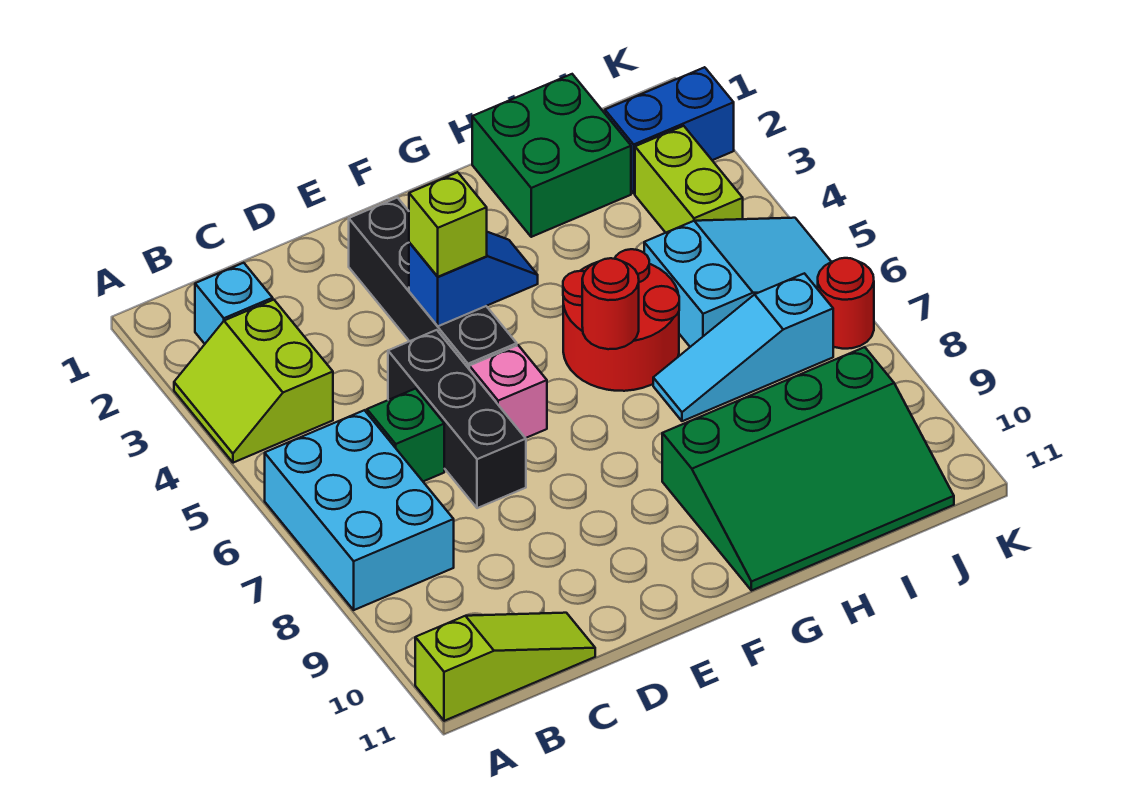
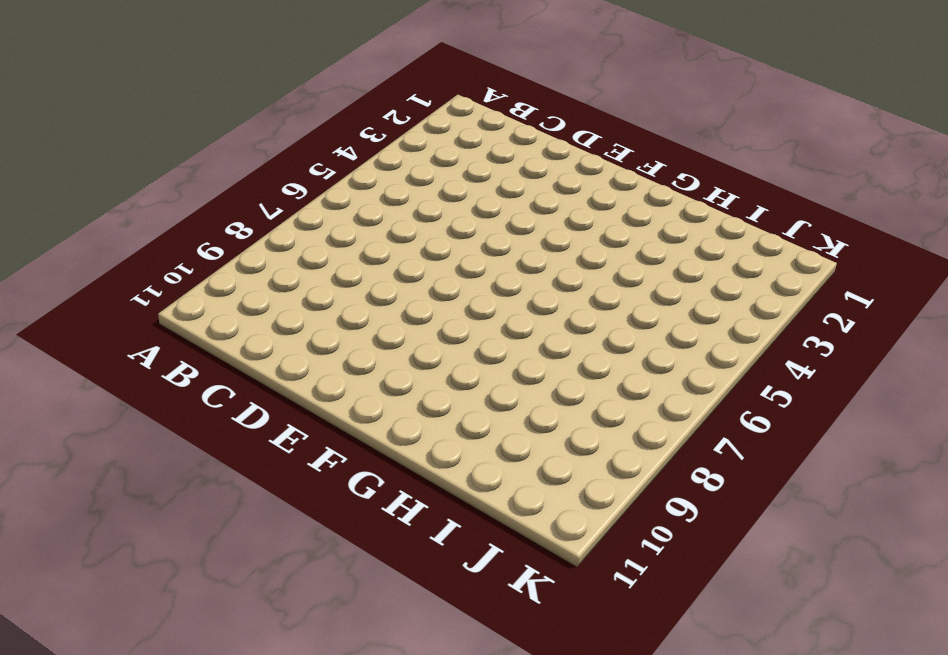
none -> lime slope A3:B4 level 1 top B
none -> cyan brick A6:B8 level 1
none -> lime slope A11:C11 level 1 top A

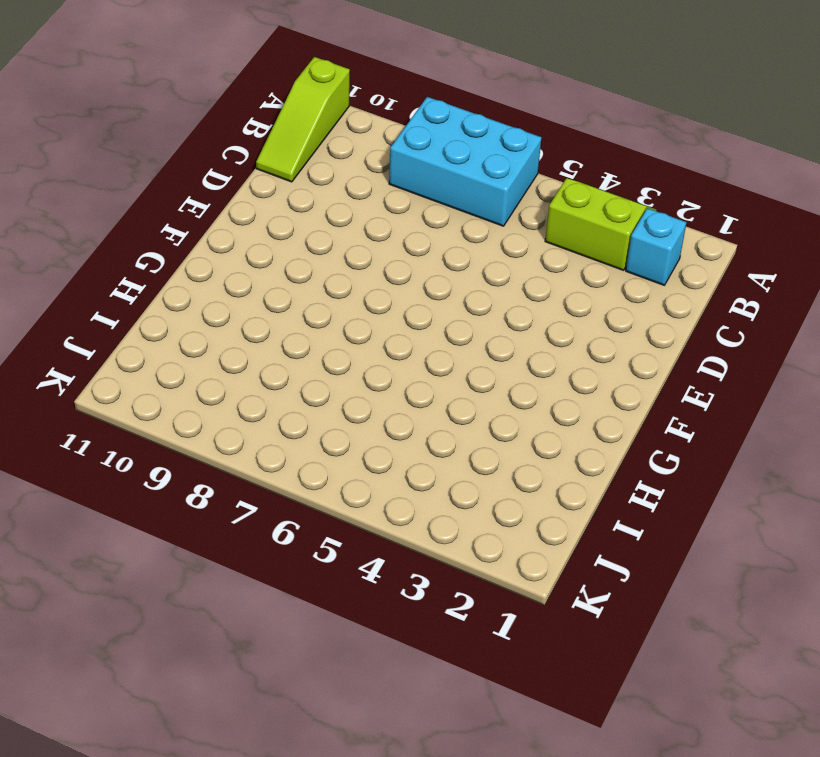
none -> green brick C6 level 1
none -> black brick D5:D7 level 1
none -> black brick E2:E5 level 1

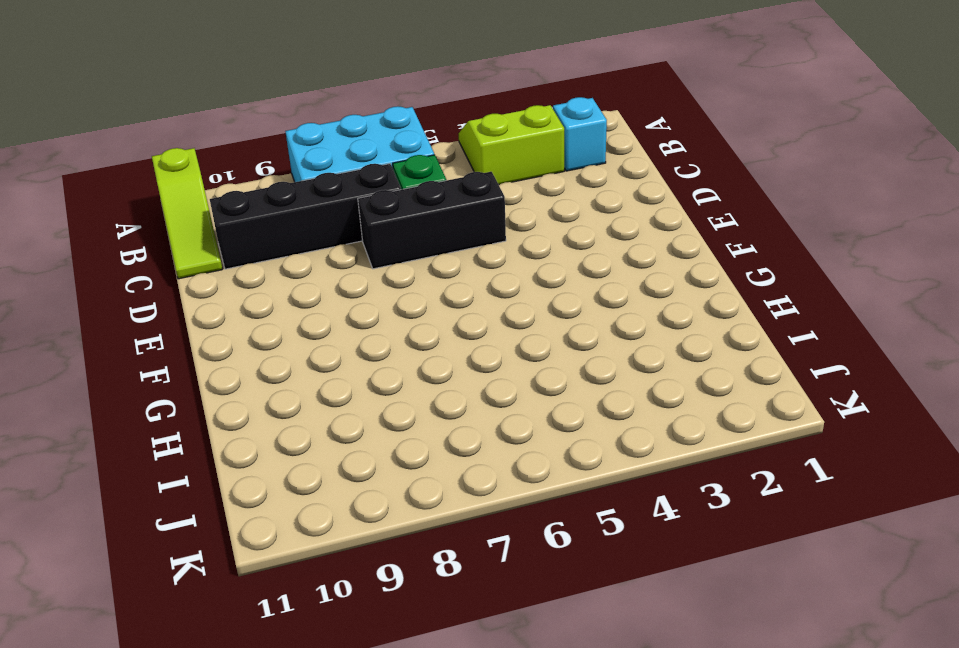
black brick C7:C10 level 1 -> black brick E2:E5 level 1
none -> pink brick E6 level 1
none -> red round brick G5:H6 level 1
none -> green slope G9:J11 level 1 top 9

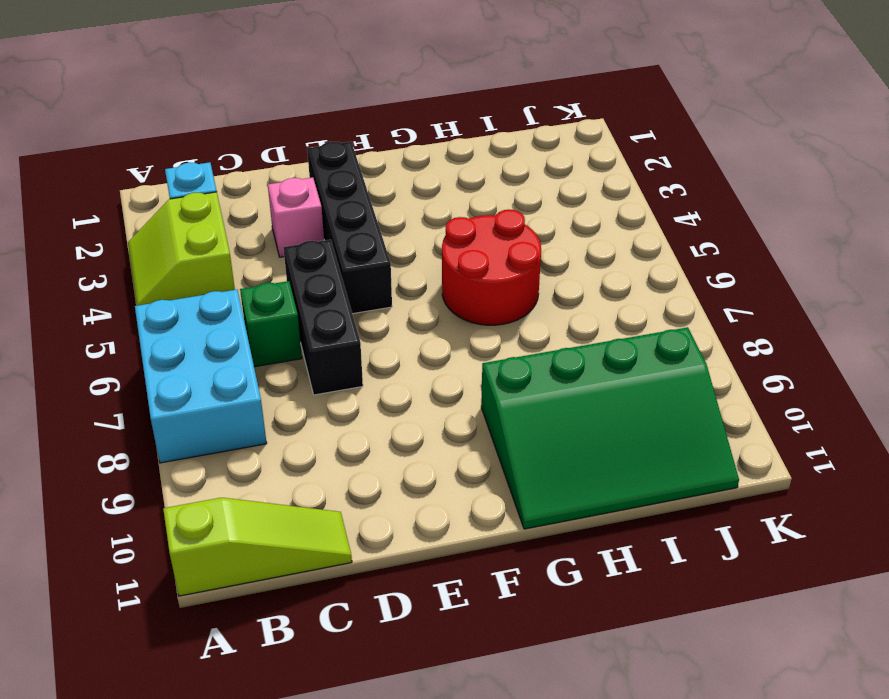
pink brick D3 level 1 -> pink brick E6 level 1
none -> green brick H1:I2 level 1
none -> cyan slope H7:J7 level 1 top J
none -> cyan slope I5:K6 level 1 top I

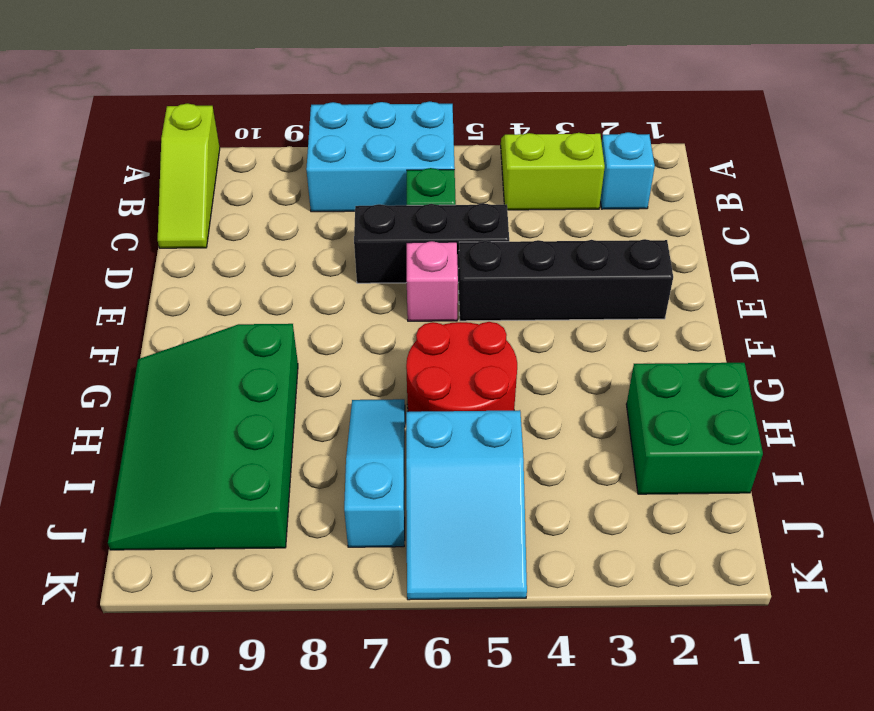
none -> blue brick J2:K2 level 1
none -> lime brick J3:J4 level 1
none -> red round brick K7 level 1

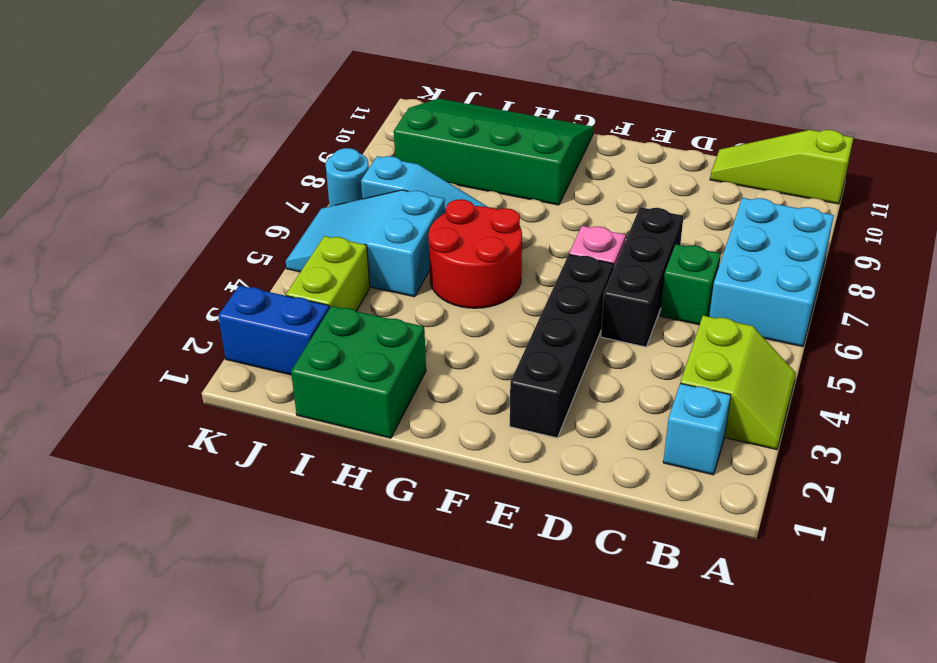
cyan round brick K7 level 1 -> red round brick K7 level 1
none -> blue slope E4:F4 level 2 top E
none -> red round brick G6 level 2
none -> lime brick E4 level 3

